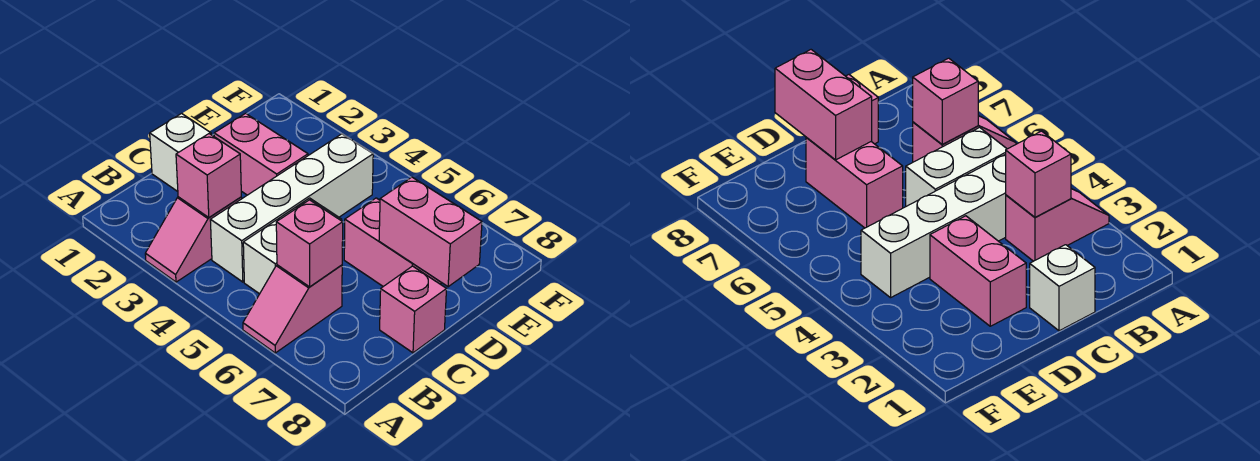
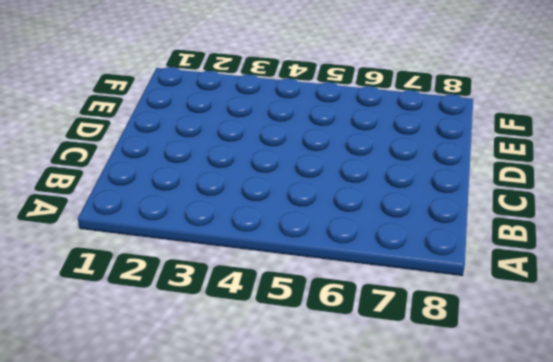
none -> pink slope A3:B3 level 1 top B
none -> pink slope A6:B6 level 1 top B

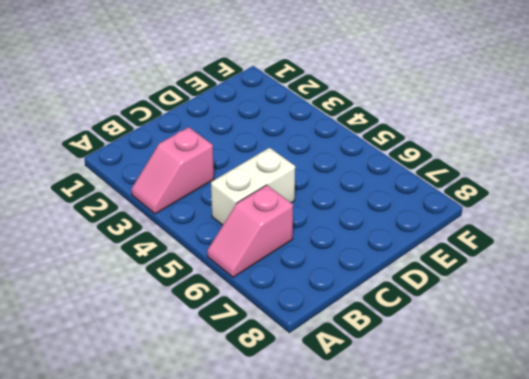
none -> white brick B4:E4 level 1
none -> white brick C1 level 1

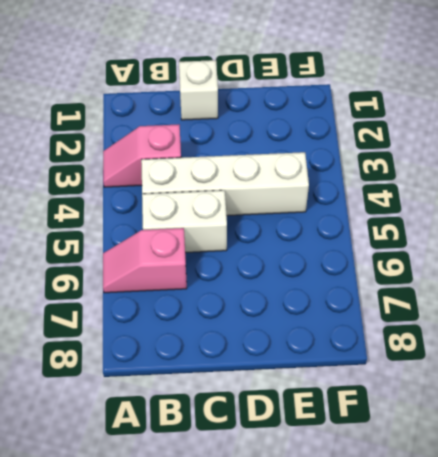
none -> pink brick C8 level 1
none -> pink brick D2:D3 level 1

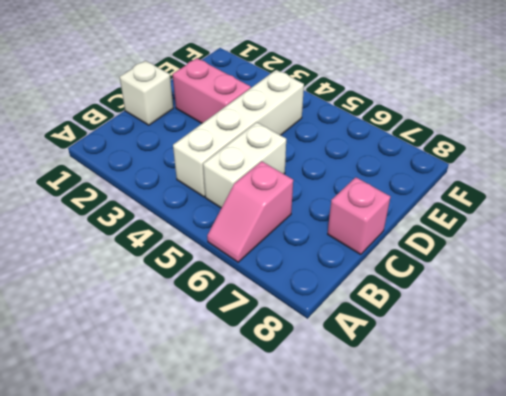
none -> pink slope A3:B3 level 1 top B
none -> pink brick D6:D7 level 1

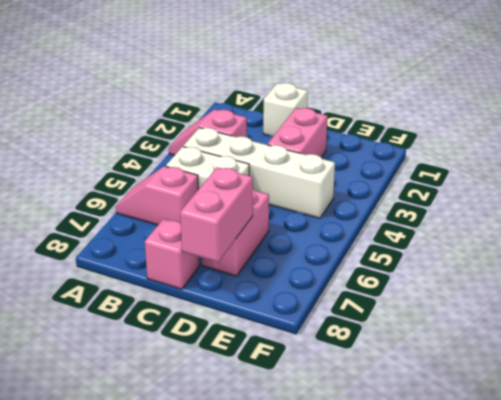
none -> pink brick B3 level 2
none -> pink brick B6 level 2

